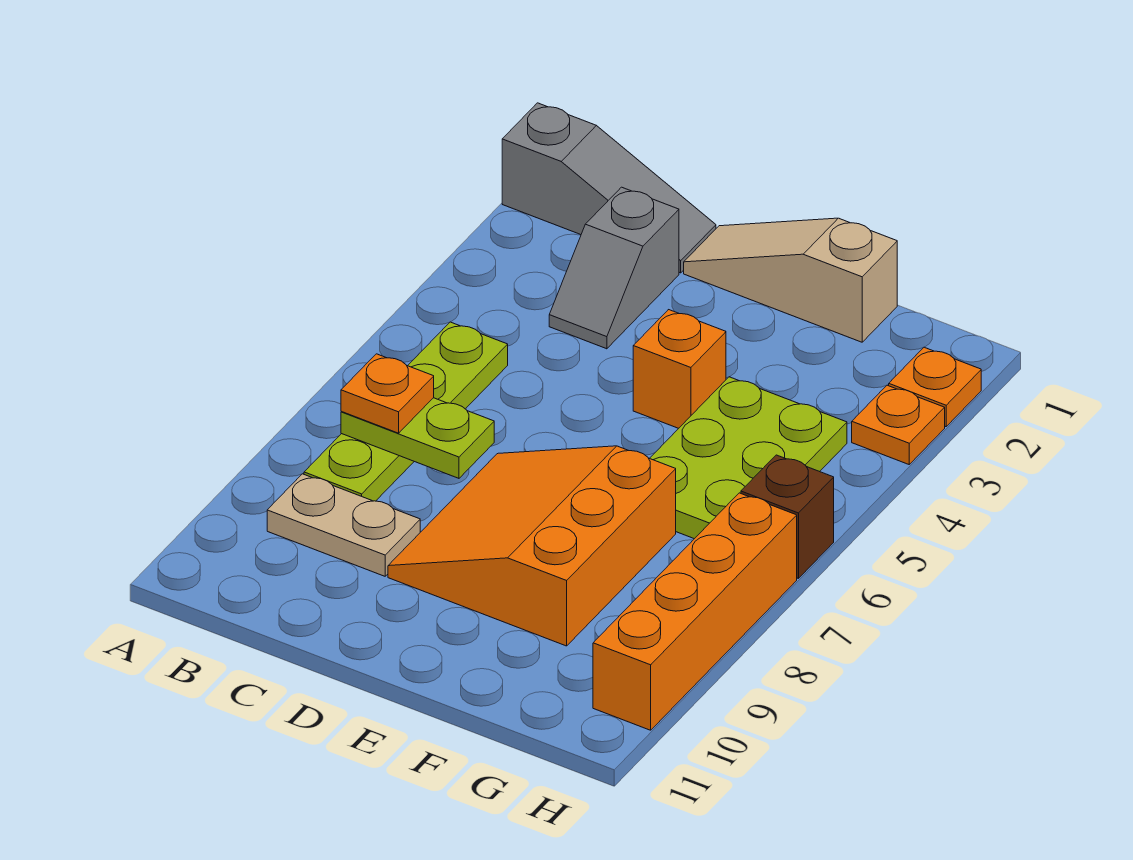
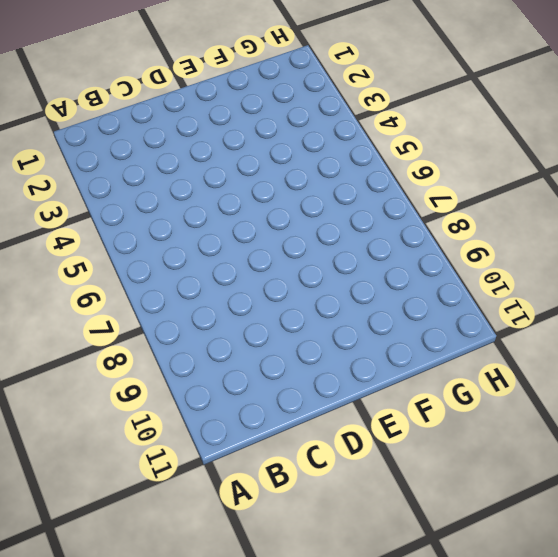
none -> grey slope A1:C1 level 1 top A
none -> lime plate B5:B8 level 1
none -> tan plate B9:C9 level 1

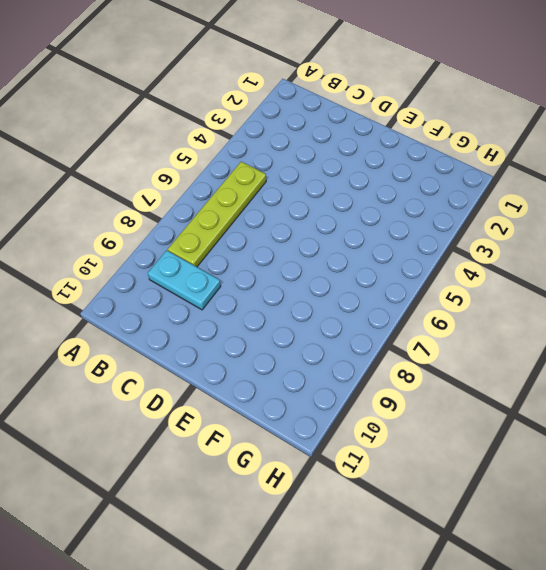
cyan plate B9:C9 level 1 -> tan plate B9:C9 level 1
none -> grey slope A1:C1 level 1 top A
none -> grey slope C2:C3 level 1 top 2
none -> tan slope D1:F1 level 1 top F

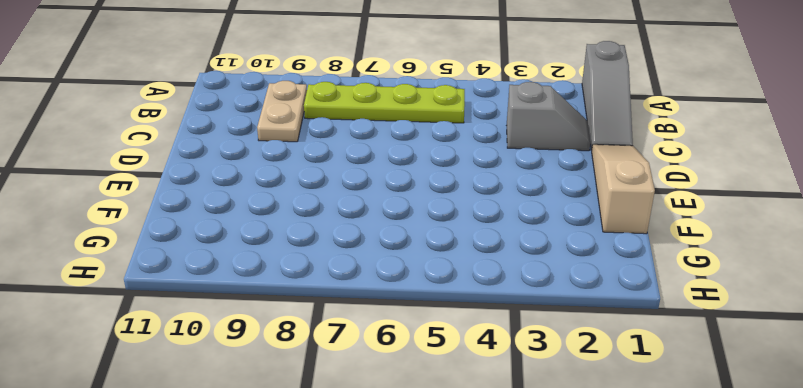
grey slope C2:C3 level 1 top 3 -> grey slope C2:C3 level 1 top 2
none -> orange slope D7:F9 level 1 top F
none -> orange brick E4 level 1
none -> lime plate F4:G6 level 1

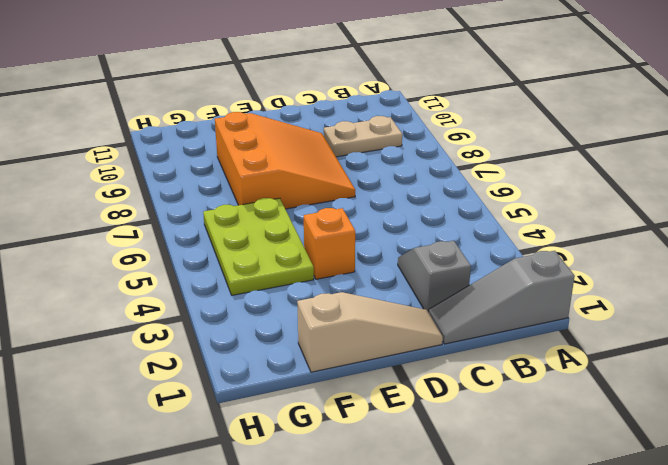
none -> lime plate B5:B8 level 1
none -> orange plate H2 level 1
none -> orange plate H3 level 1

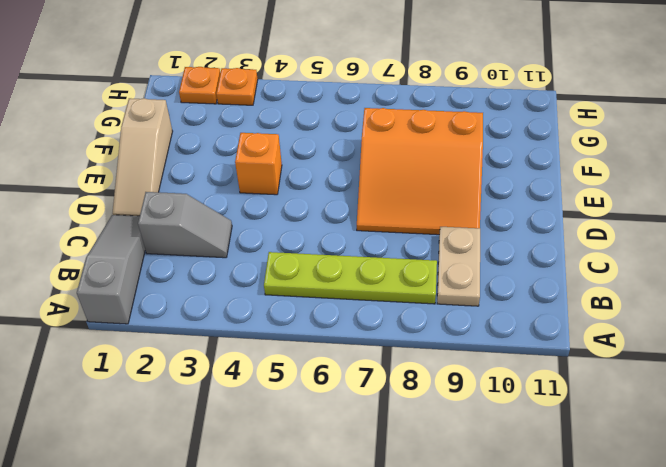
none -> lime plate F4:G6 level 1
none -> brown brick H6 level 1
none -> orange brick H7:H10 level 1

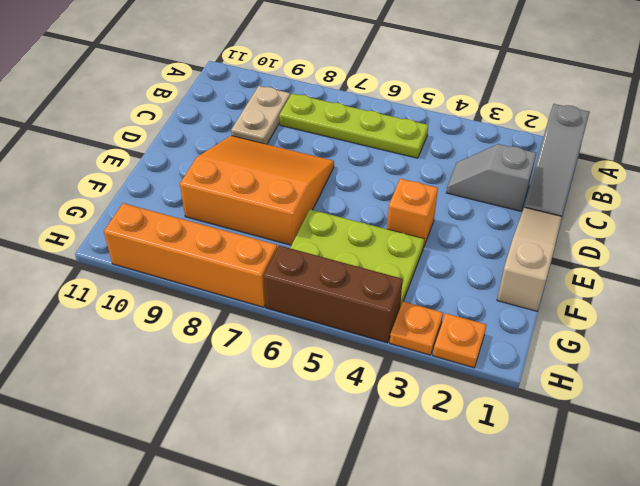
brown brick H4:H6 level 1 -> brown brick H6 level 1
none -> lime plate B7:C7 level 2
none -> orange plate B7 level 3

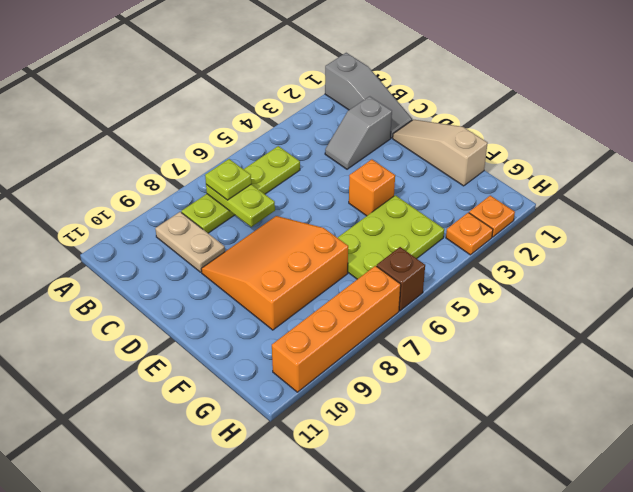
lime plate B7 level 3 -> orange plate B7 level 3

